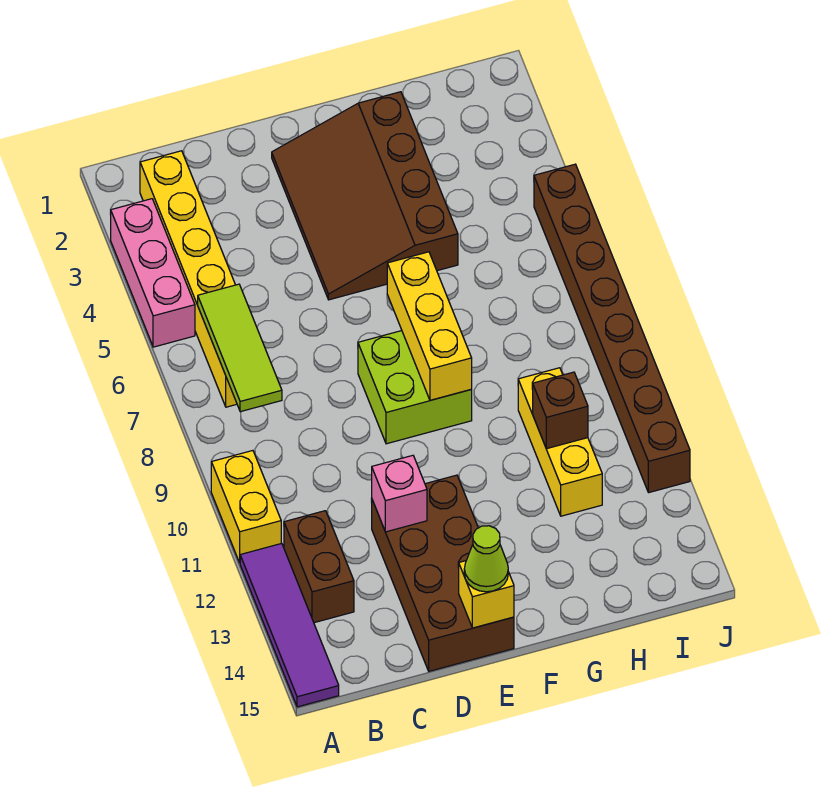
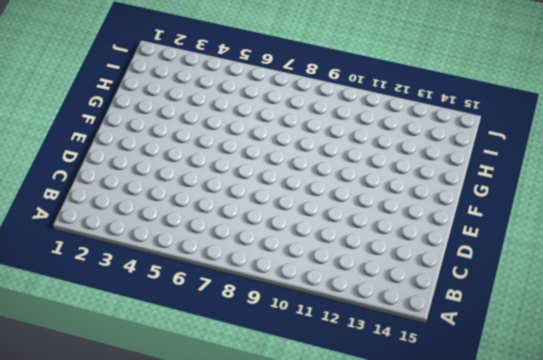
none -> pink brick A3:A5 level 1
none -> yellow brick A10:A11 level 1
none -> purple tile A12:A15 level 1

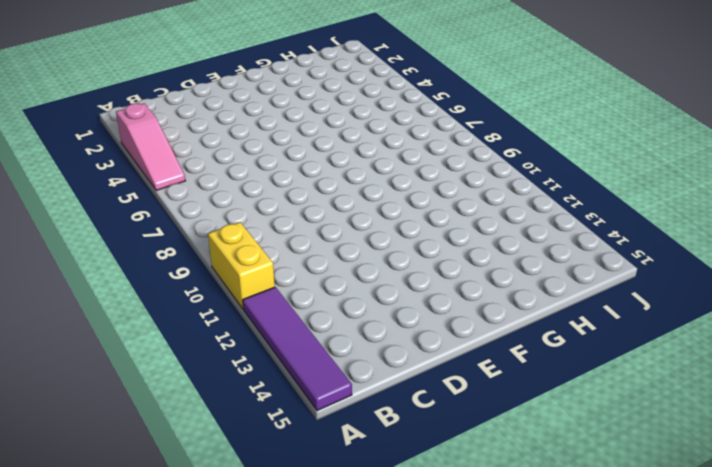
pink slope A3:A5 level 1 top 3 -> pink brick A3:A5 level 1
none -> yellow brick B2:B7 level 1
none -> brown brick B12:B13 level 1
none -> brown brick D12:E15 level 1

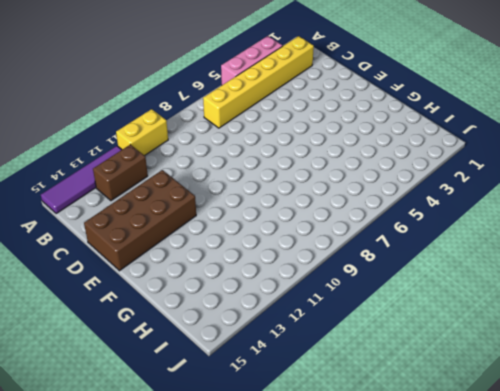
none -> brown slope E2:G5 level 1 top G
none -> lime brick E8:F9 level 1
none -> yellow brick H10:H12 level 1

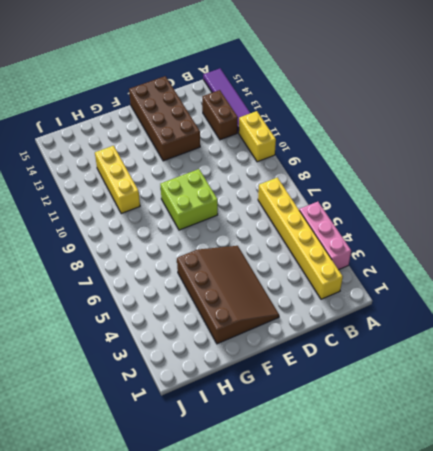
none -> brown brick J5:J12 level 1
none -> lime tile B6:B8 level 2
none -> pink brick D12 level 2

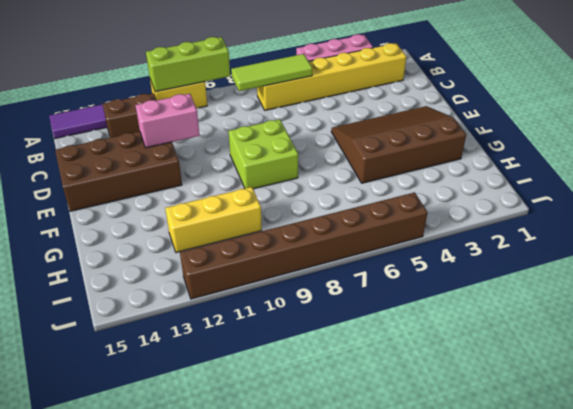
lime brick A9:A11 level 2 -> none
pink brick D11:D12 level 2 -> pink brick D12 level 2
none -> yellow brick E15 level 2
none -> yellow brick F7:F9 level 2
none -> brown brick H11 level 2

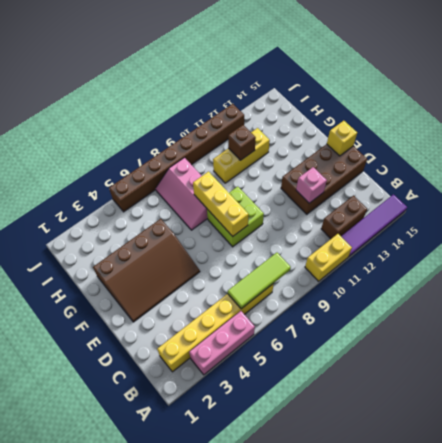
yellow brick E8:G8 level 2 -> yellow brick F7:F9 level 2
pink slope G7:I8 level 1 top 8 -> none
none -> lime cone E15 level 3

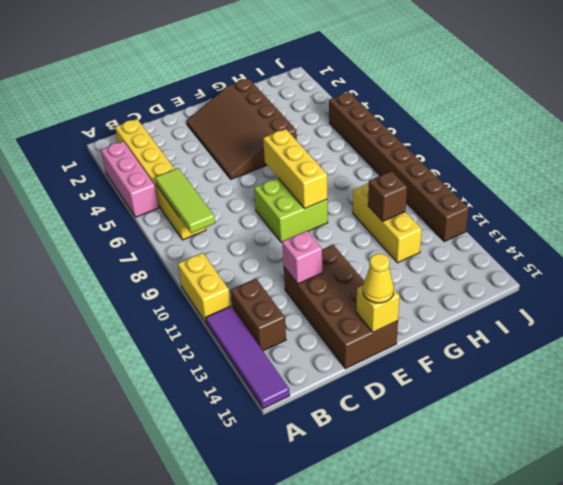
yellow cone E15 level 3 -> lime cone E15 level 3

